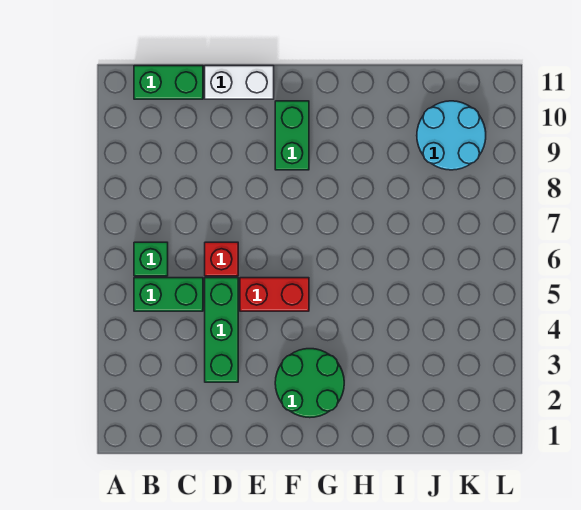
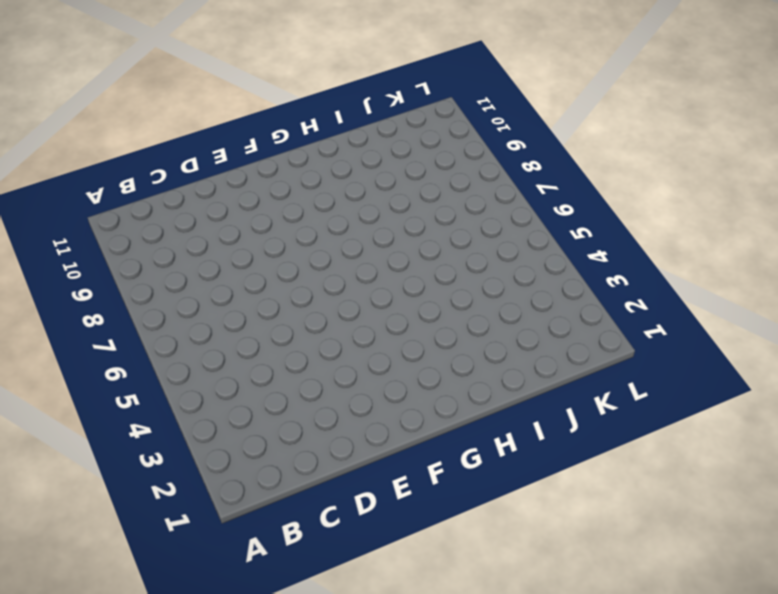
none -> green brick B5:C5 level 1
none -> green brick B6 level 1

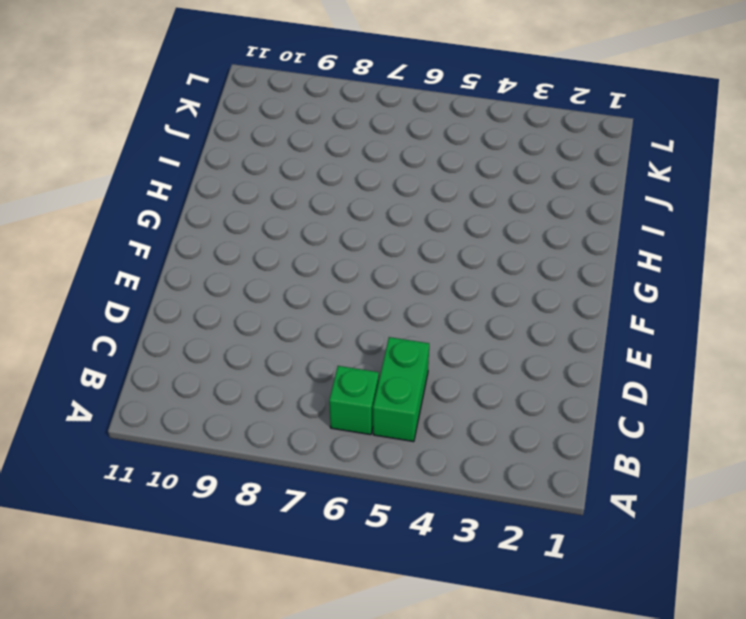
none -> green brick B11:C11 level 1
none -> green brick D3:D5 level 1

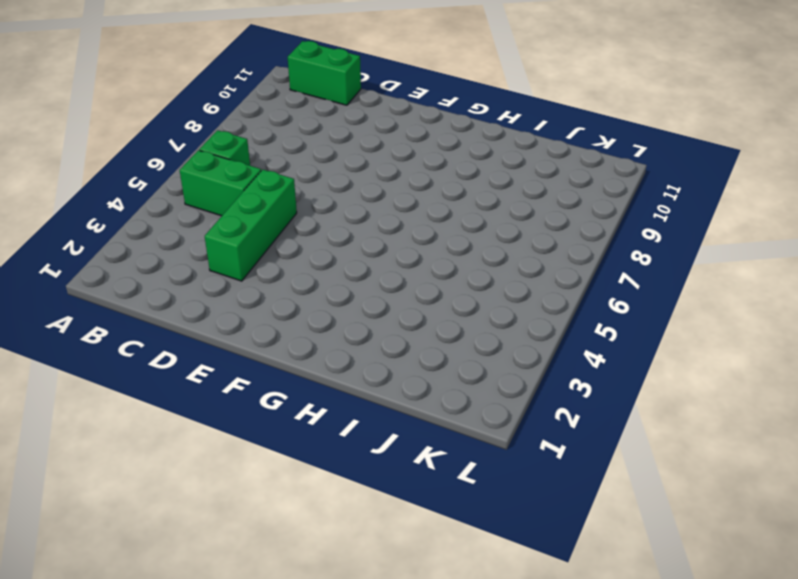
none -> red brick D6 level 1
none -> white brick D11:E11 level 1

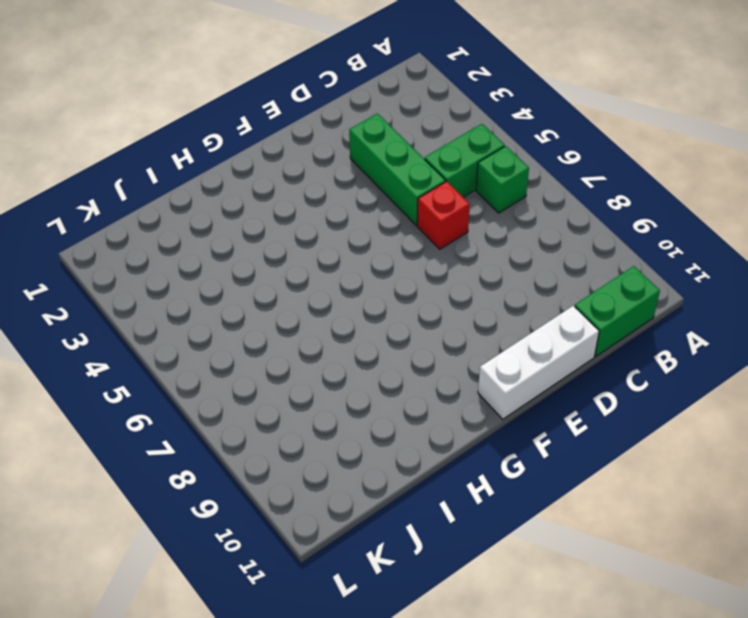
white brick D11:F11 level 1 -> white brick D11:E11 level 1
none -> red brick E5:F5 level 1
none -> green round brick F2:G3 level 1

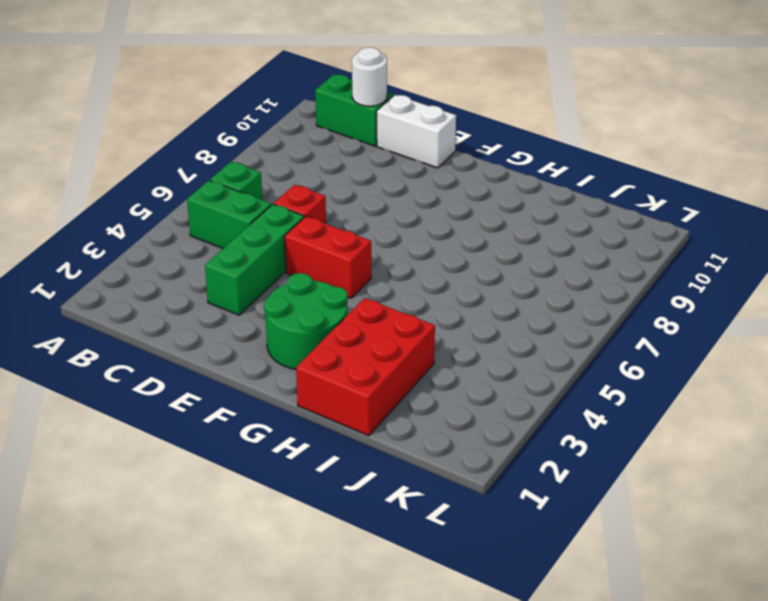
white round brick C11 level 2 -> none
red brick H1:I3 level 1 -> none
none -> green brick F9:F10 level 1
none -> cyan round brick J9:K10 level 1

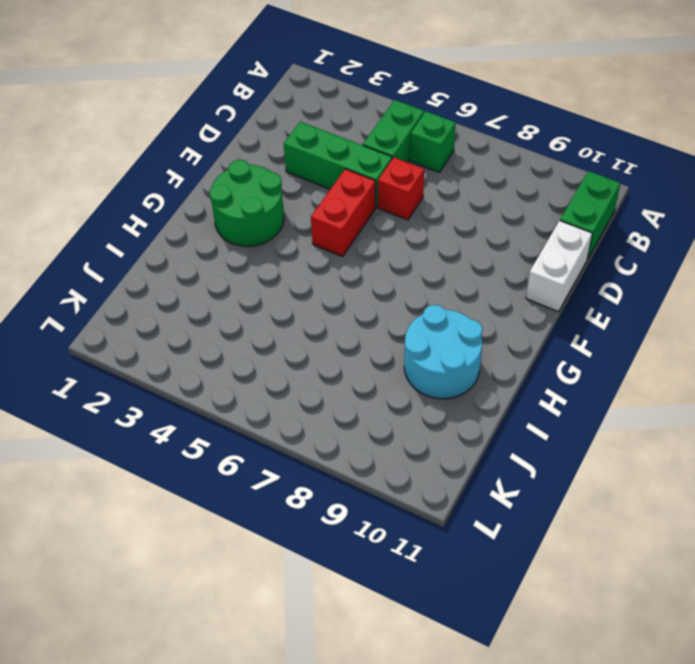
cyan round brick H9:I10 level 1 -> cyan round brick J9:K10 level 1
none -> green brick F9:F10 level 1

